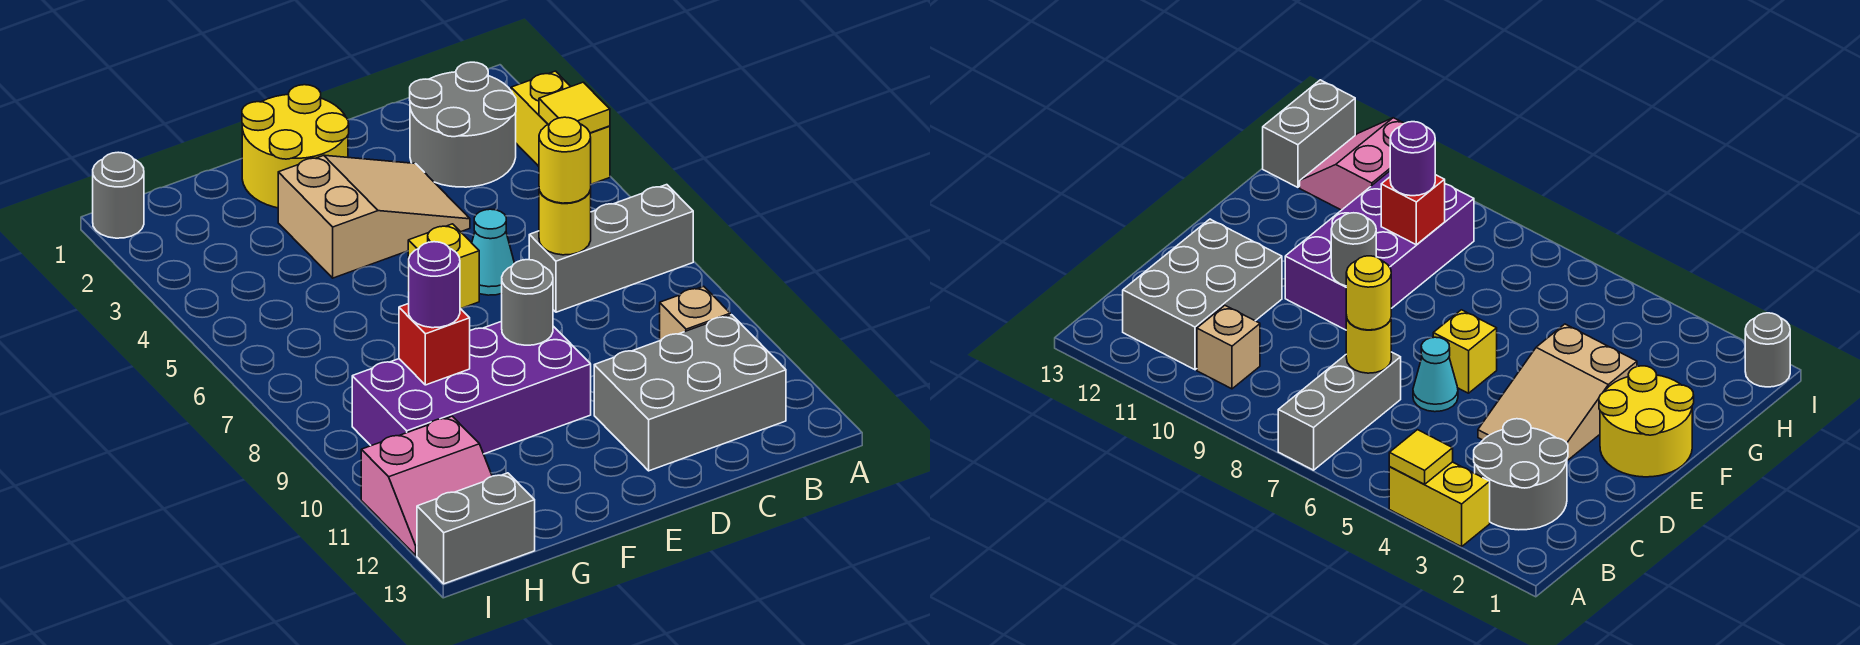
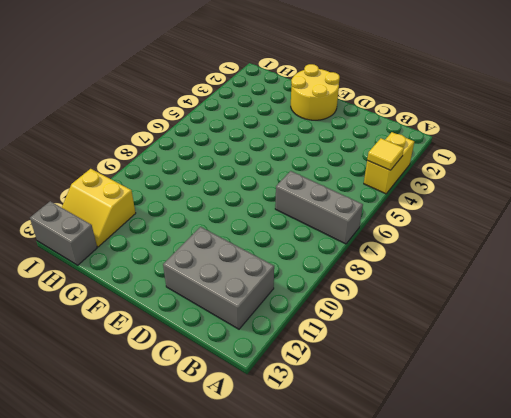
yellow slope H11:I12 level 1 top 11 -> pink slope H11:I12 level 1 top 11
none -> grey round brick B2:C3 level 1
none -> tan brick B10 level 1
none -> tan slope D3:F4 level 1 top F

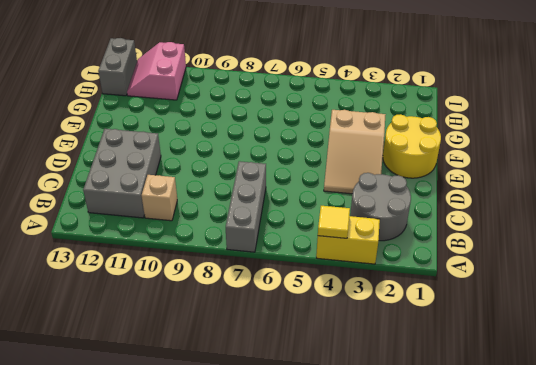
none -> cyan cone D6 level 1
none -> yellow brick E6 level 1
none -> purple brick E9:H10 level 1

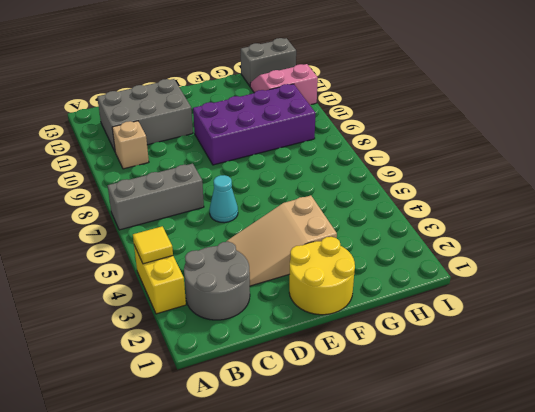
none -> yellow brick E6 level 1
none -> grey round brick I1 level 1
none -> yellow round brick C7 level 2

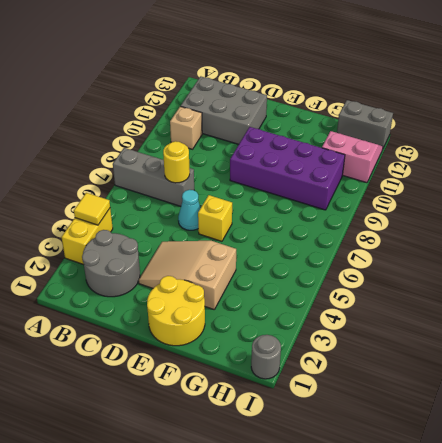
none -> grey round brick E9 level 2
none -> red brick G9 level 2
none -> yellow round brick C7 level 3

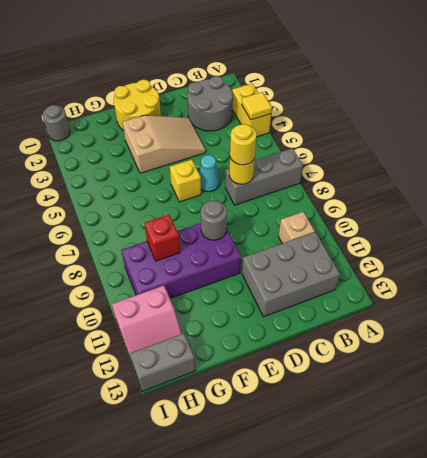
none -> purple round brick G9 level 3

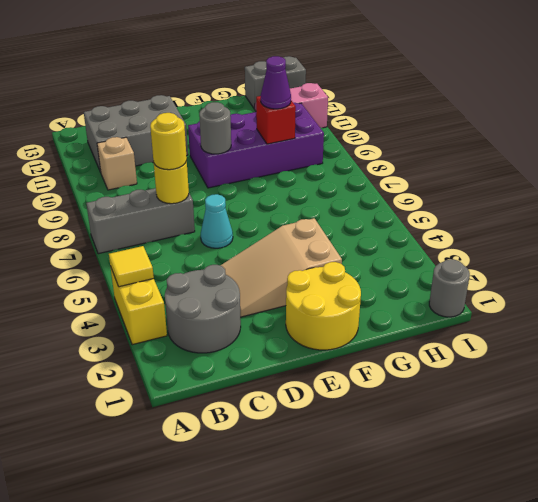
purple cone G9 level 3 -> purple round brick G9 level 3
none -> yellow brick E6 level 1

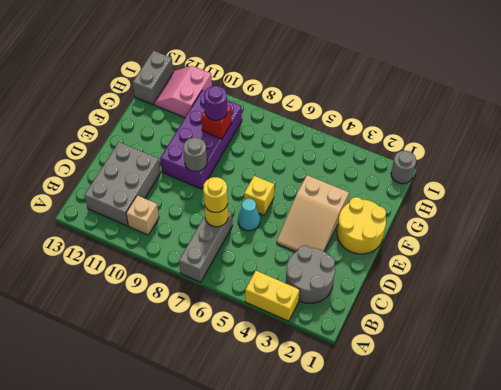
none -> yellow tile A4 level 2

